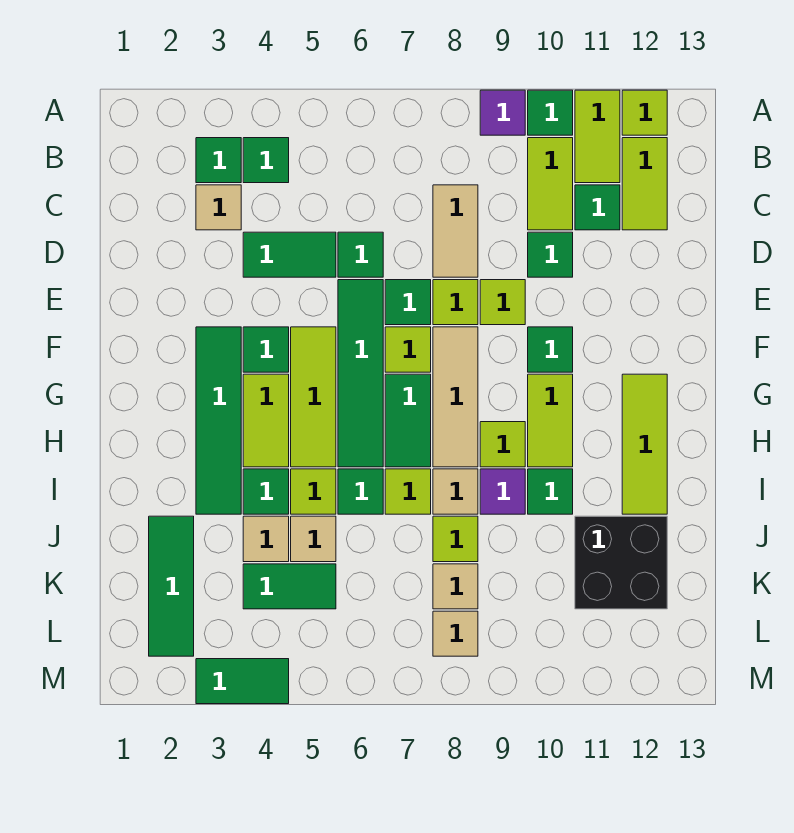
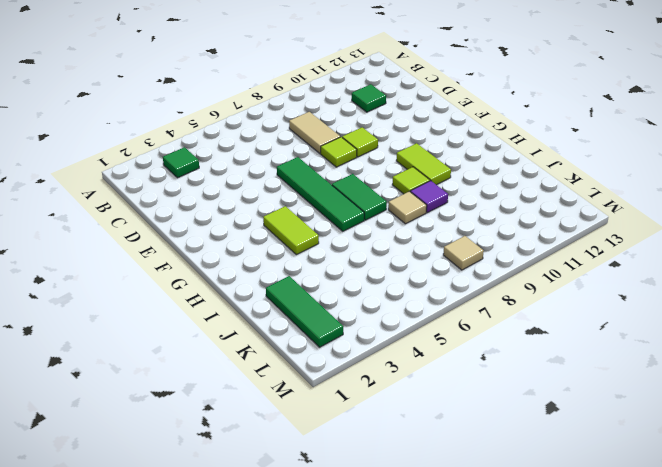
none -> purple tile A9 level 1
none -> green tile A10 level 1
none -> lime tile A11:B11 level 1
none -> lime tile A12 level 1

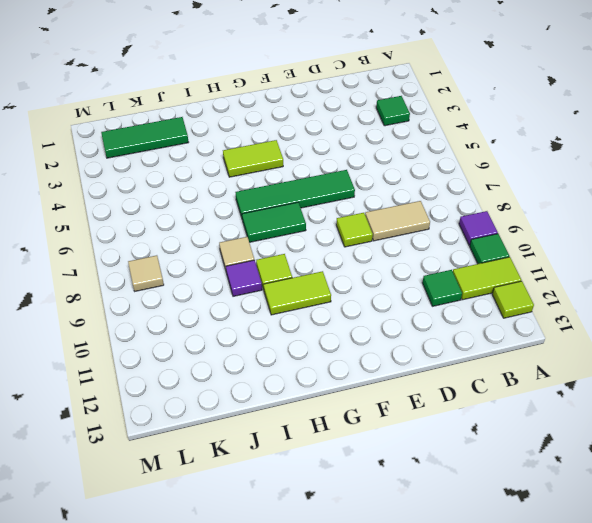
none -> green tile B4 level 1
none -> lime tile B10:C10 level 1
none -> lime tile B12:C12 level 1
none -> tan tile C3 level 1

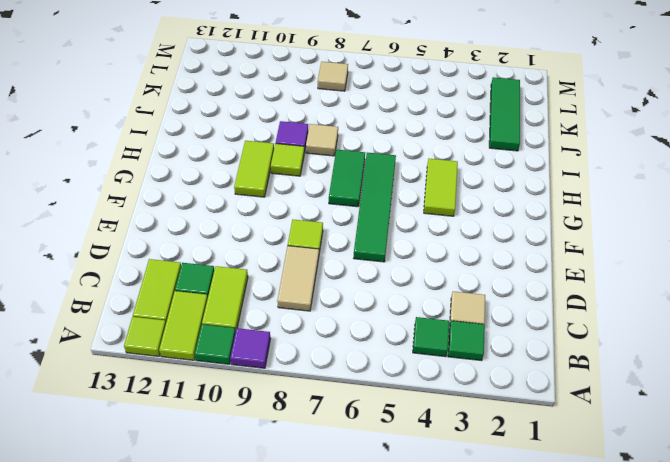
none -> green tile D4:D5 level 1
none -> green tile D6 level 1
none -> green tile D10 level 1
none -> green tile E7 level 1

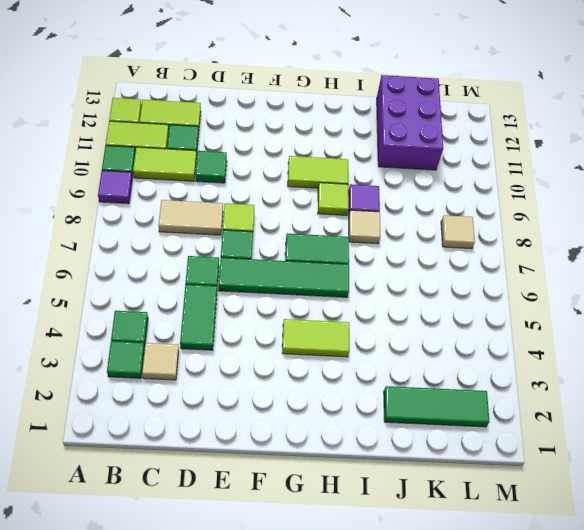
purple brick J11:K13 level 1 -> black brick J11:K12 level 1
none -> lime tile E9 level 1
none -> green tile F3:I3 level 1
none -> green tile F4 level 1
none -> lime tile F5:H5 level 1

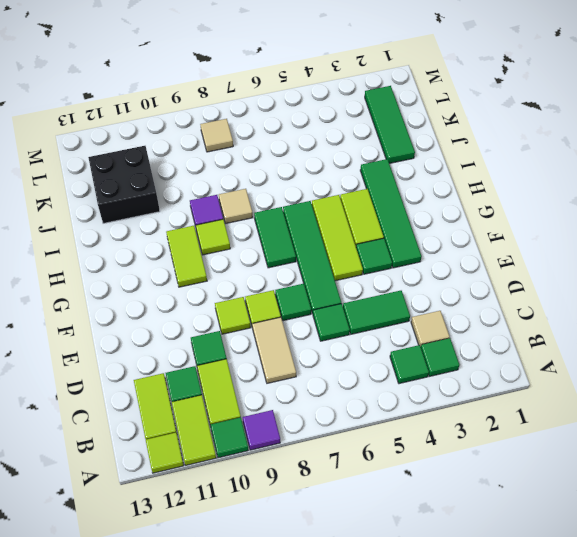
none -> lime tile F7 level 1
none -> tan tile F8:H8 level 1
none -> green tile F10 level 1
none -> lime tile G12:I12 level 1

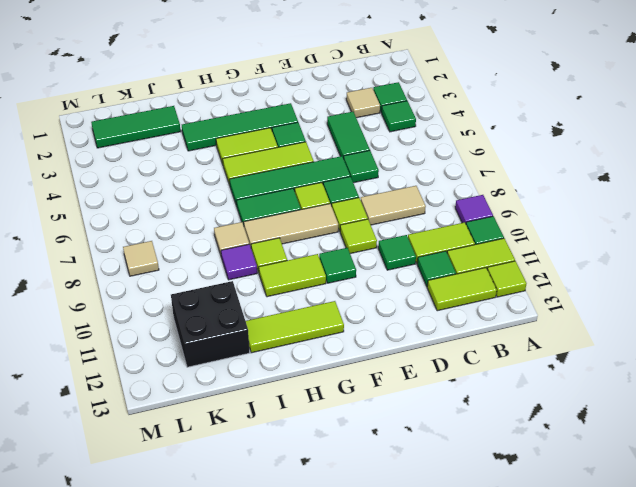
none -> green tile I4 level 1
none -> lime tile I5 level 1
none -> green tile I6 level 1
none -> lime tile I7 level 1

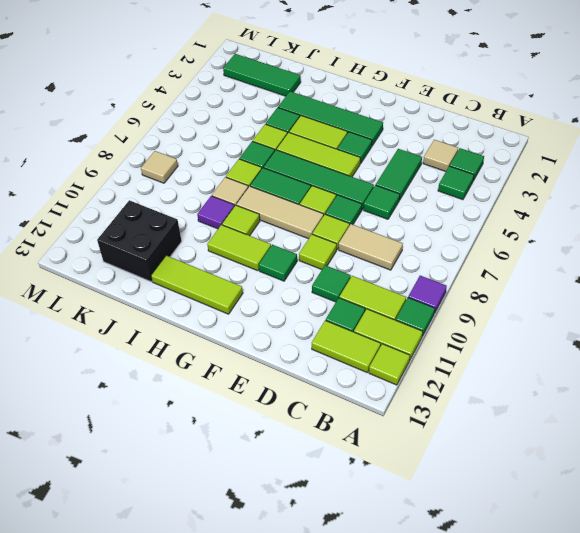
none -> green tile I10 level 1
none -> tan tile J4 level 1
none -> tan tile J5 level 1
none -> lime tile J8 level 1

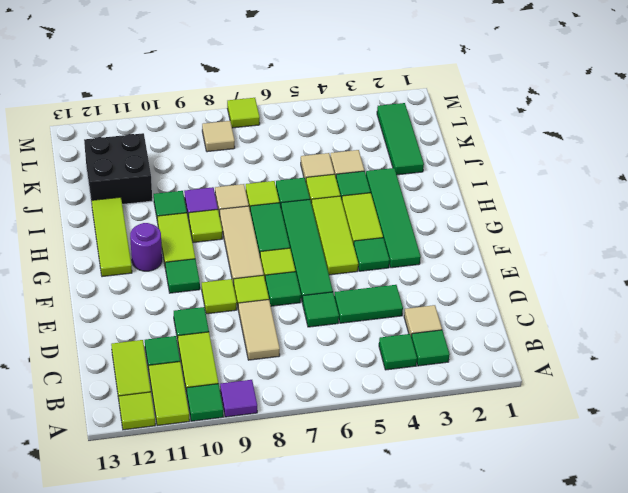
purple round brick G11 level 1 -> none
lime tile M7 level 1 -> lime tile J8 level 1
none -> green tile K4:K5 level 1
none -> tan tile K8 level 1
none -> green tile M3:M4 level 1

